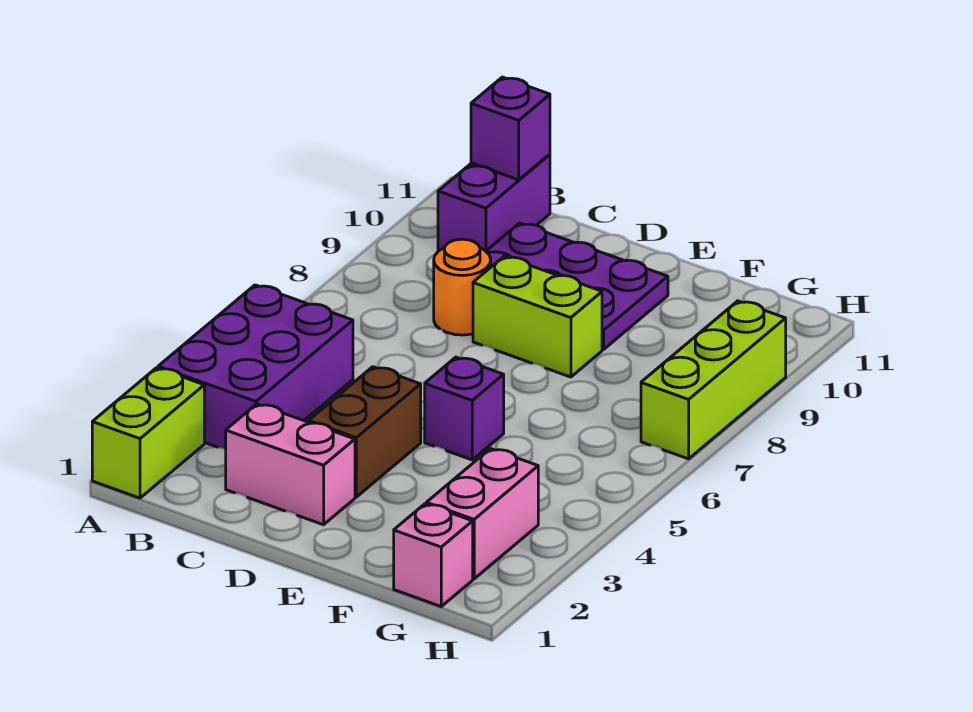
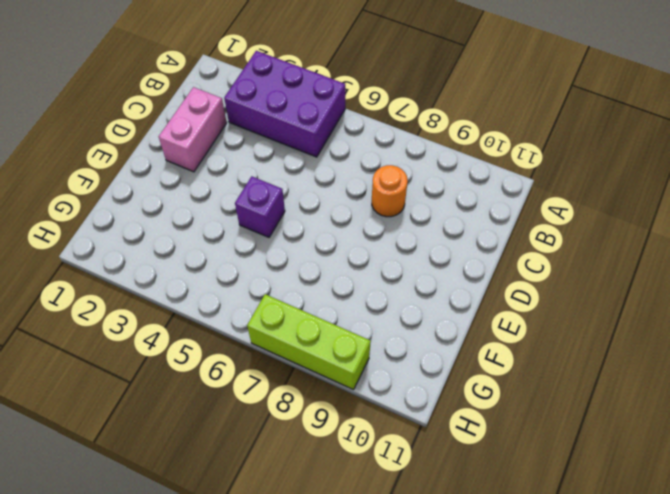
none -> lime brick A1:A2 level 1
none -> purple brick B10:B11 level 1
none -> purple plate C9:E10 level 1

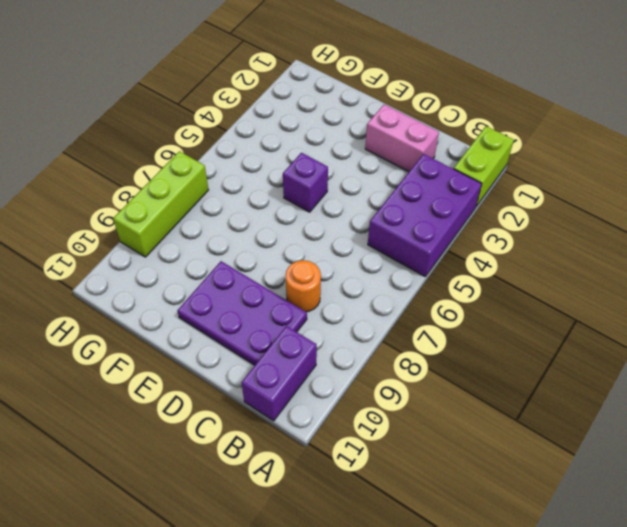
none -> brown brick D3:D4 level 1
none -> lime brick D8:E8 level 1
none -> pink brick G1 level 1

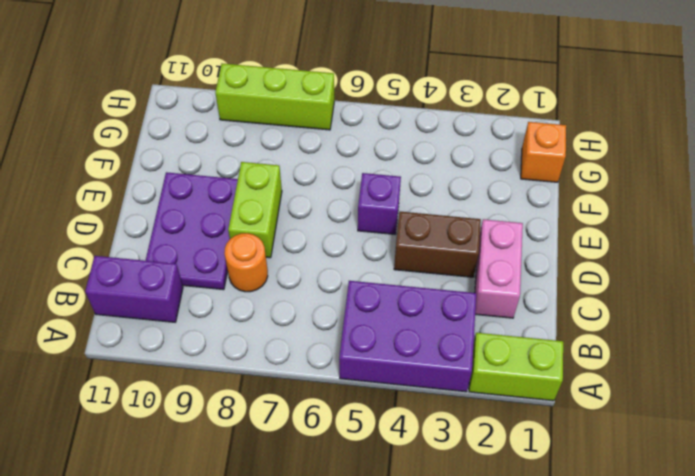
orange brick G1 level 1 -> pink brick G1 level 1
none -> pink brick G2:G3 level 1
none -> purple brick B11 level 2

